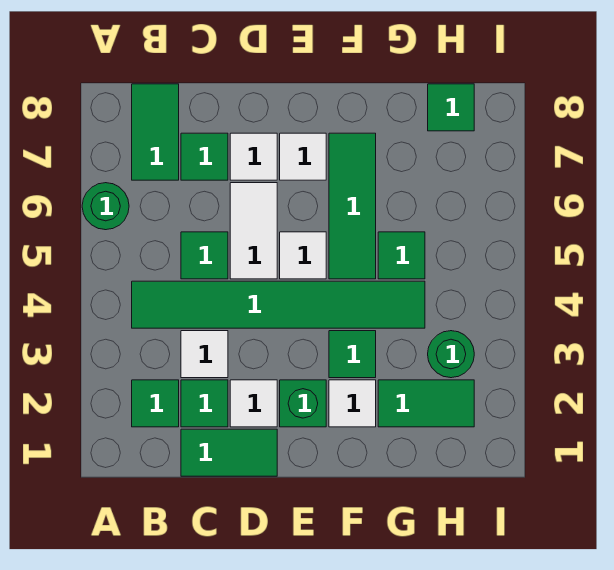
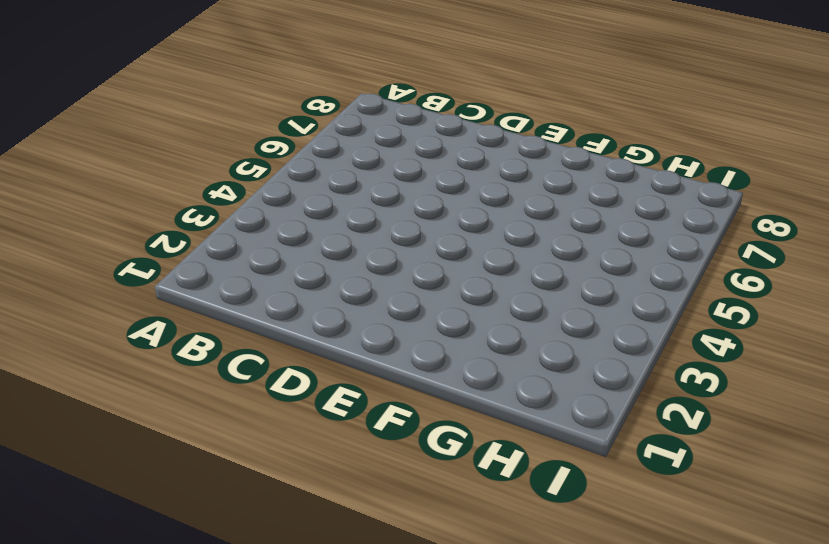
none -> green round brick A6 level 1
none -> green tile B2 level 1
none -> green tile B4:G4 level 1

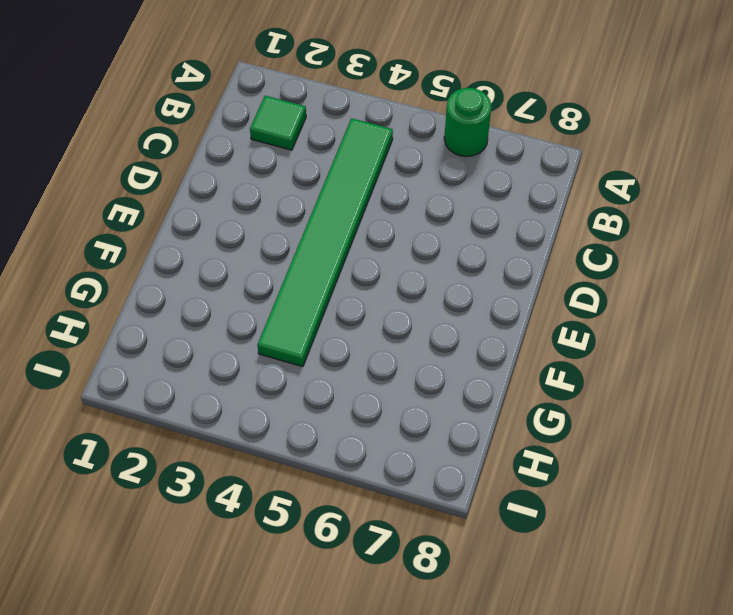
none -> green tile B7:B8 level 1
none -> green tile C1:D1 level 1
none -> green tile C2 level 1

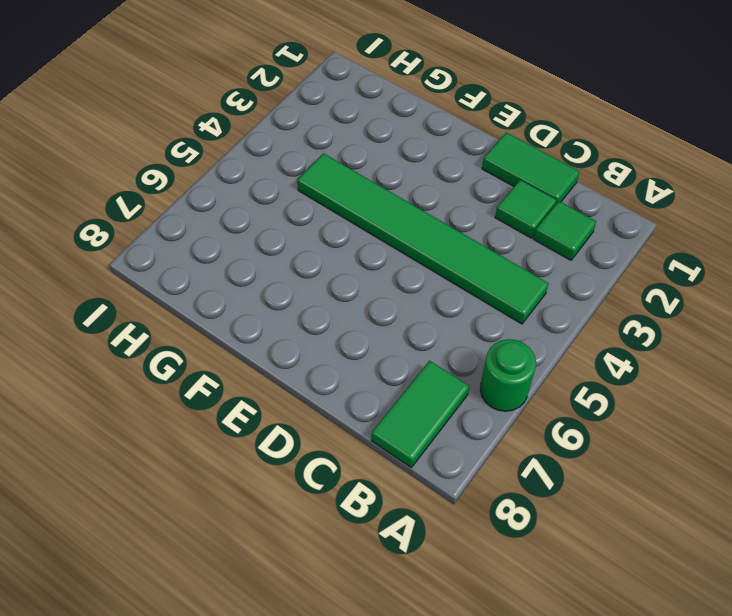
none -> white tile C3 level 1
none -> green tile C5 level 1
none -> green tile C7 level 1

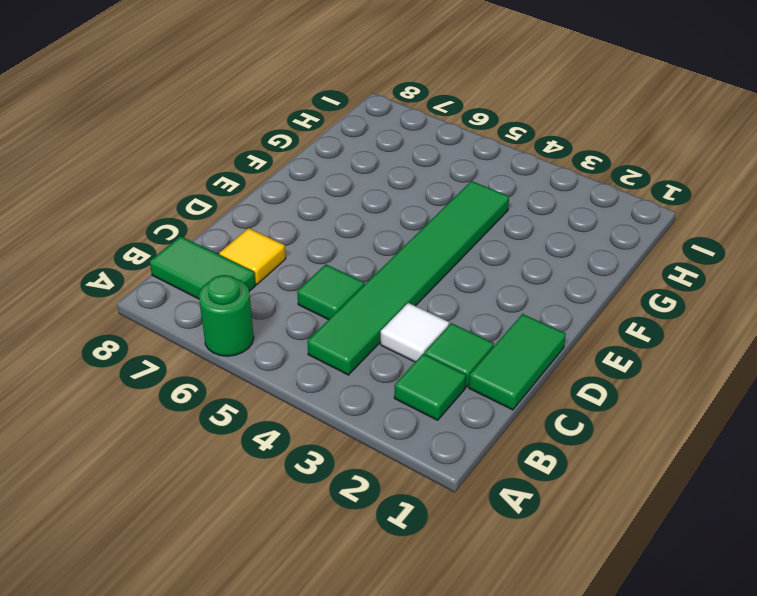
yellow tile C7 level 1 -> green tile C7 level 1
none -> white tile D2 level 1
none -> white tile D5:D6 level 1
none -> white tile D7 level 1

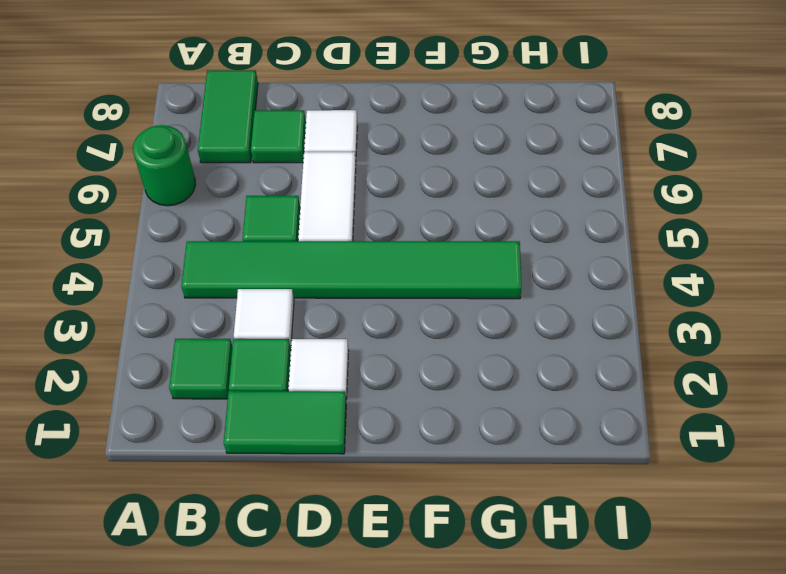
none -> green brick E2 level 1
none -> white tile E5 level 1
none -> white tile E7 level 1

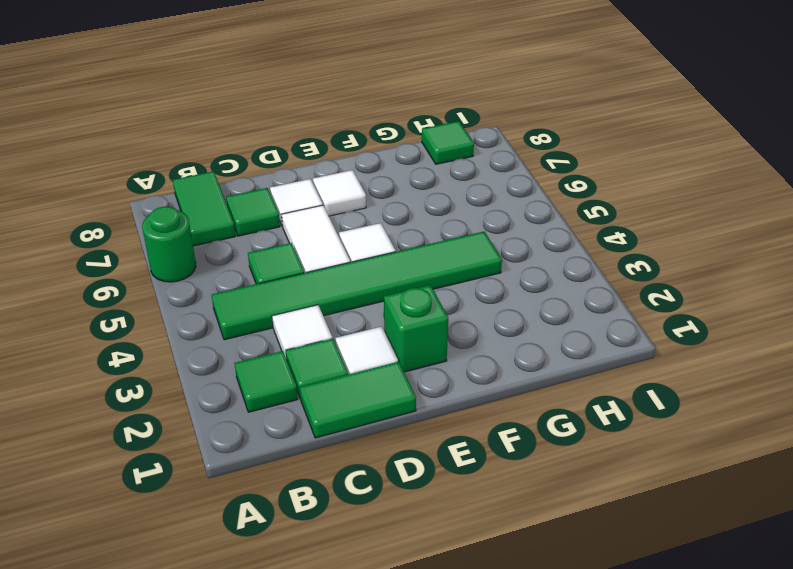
none -> white tile F2 level 1
none -> green tile F3 level 1
none -> green tile F5:F7 level 1

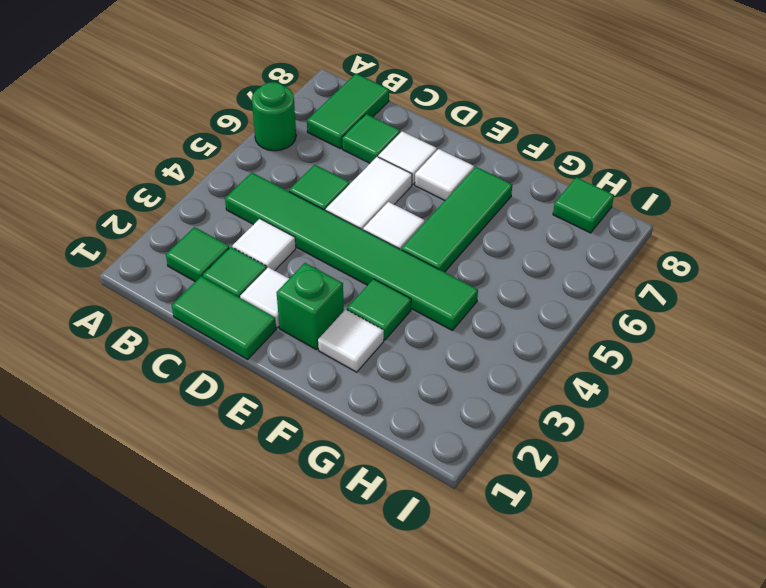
none -> green tile G2:H2 level 1
none -> green tile G5 level 1
none -> green round brick H3 level 1

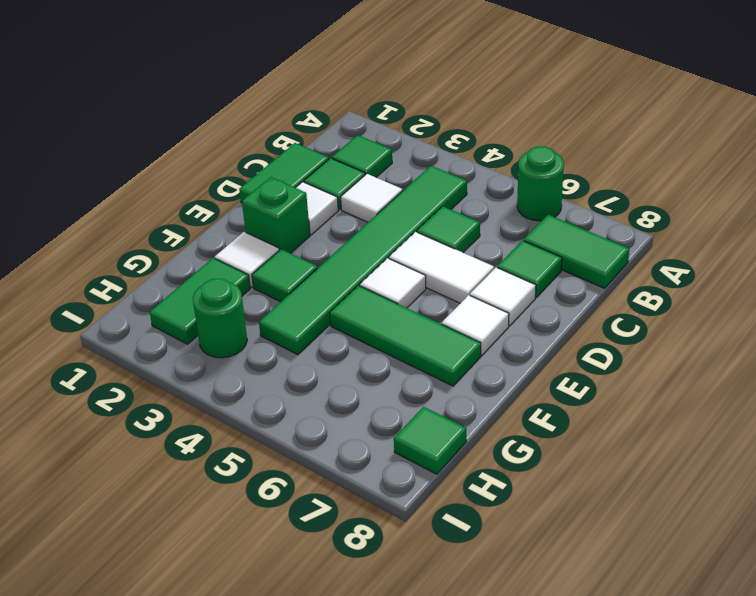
none -> green tile G5 level 1

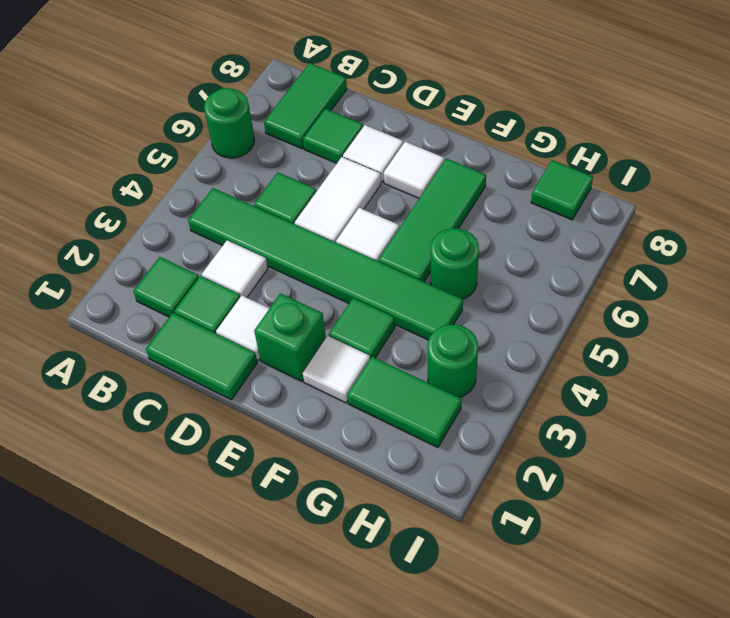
green round brick G5 level 1 -> green tile G5 level 1

